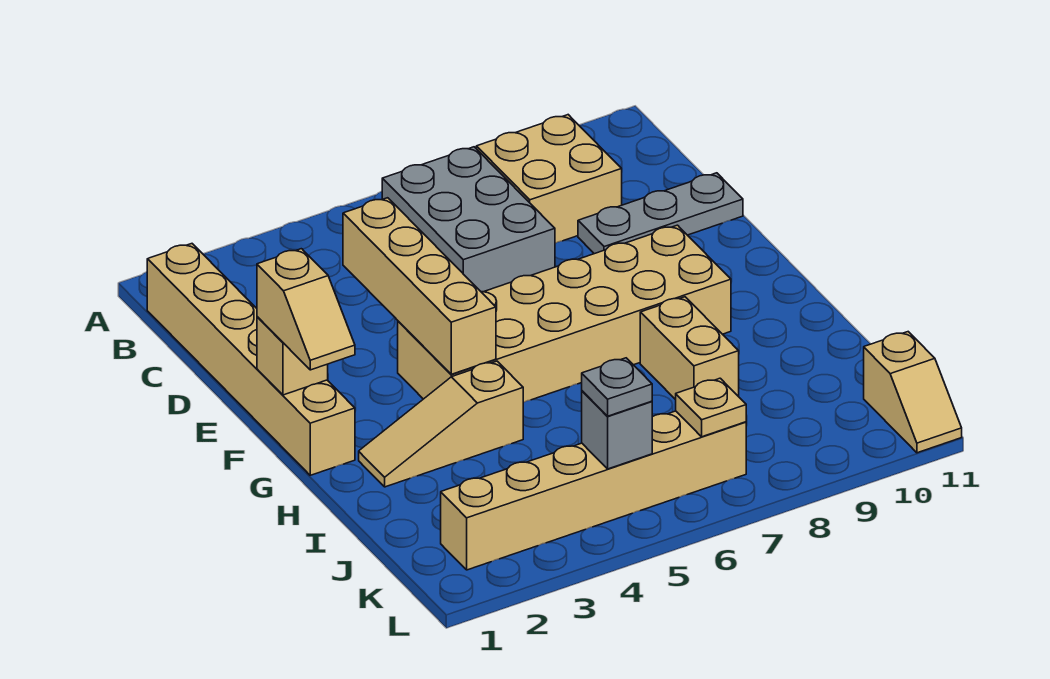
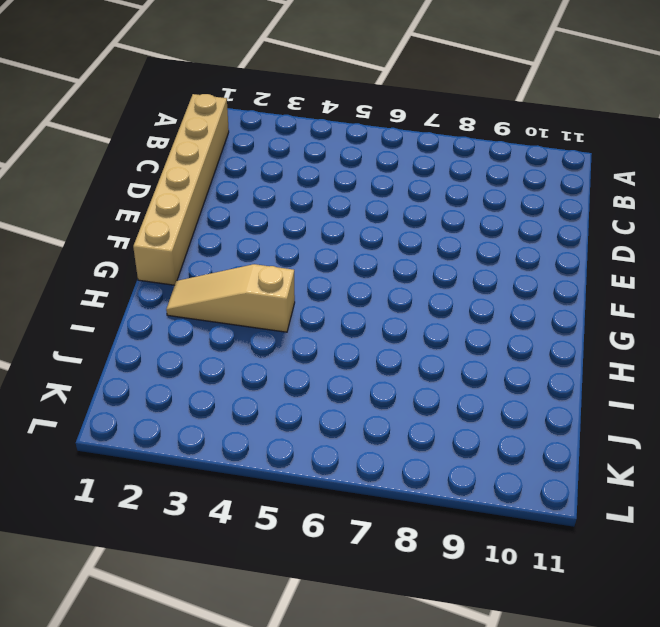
none -> grey brick B6:D7 level 1
none -> tan brick B8:C9 level 1
none -> grey plate D9:D11 level 1

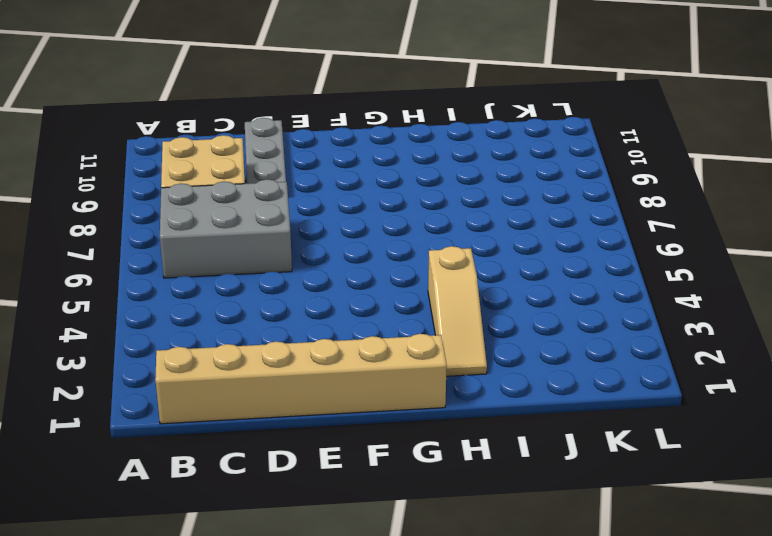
none -> tan brick F4:G9 level 1
none -> tan brick H8:I8 level 1
none -> tan brick K2:K7 level 1

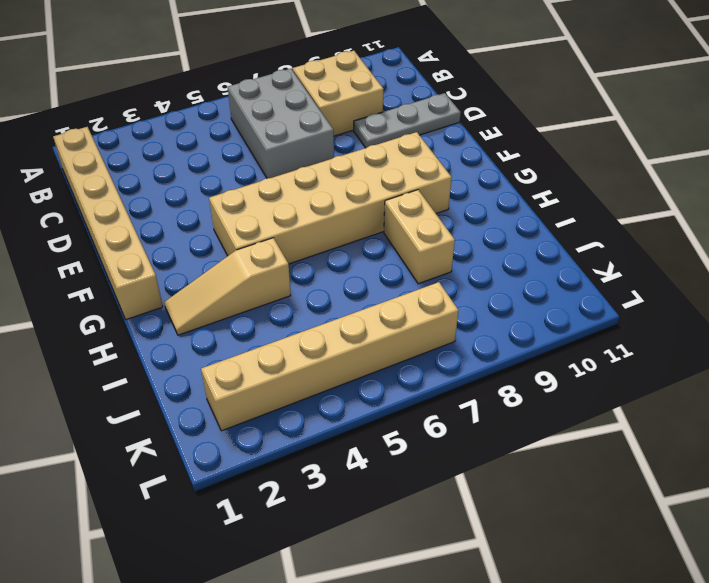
none -> tan slope K11:L11 level 1 top K
none -> tan brick D4:G4 level 2
none -> tan brick F1 level 2

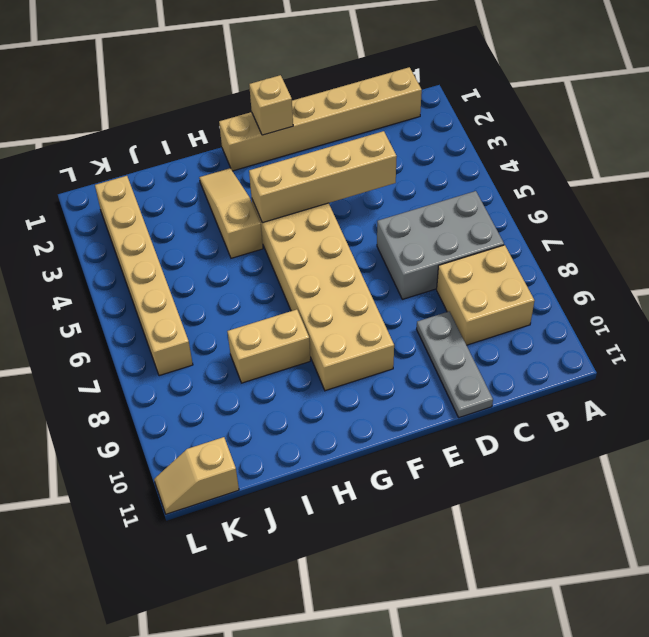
none -> grey brick K5 level 2
none -> tan plate K7 level 2
none -> tan slope F1:G1 level 3 top F

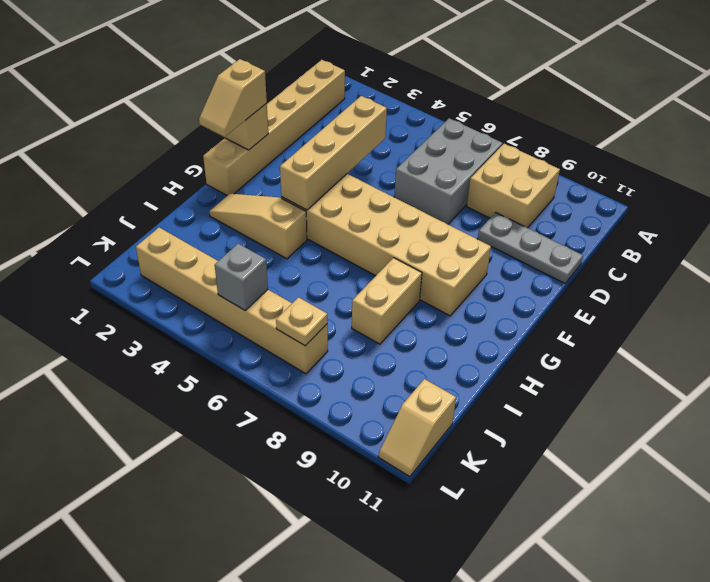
none -> grey plate K5 level 3

